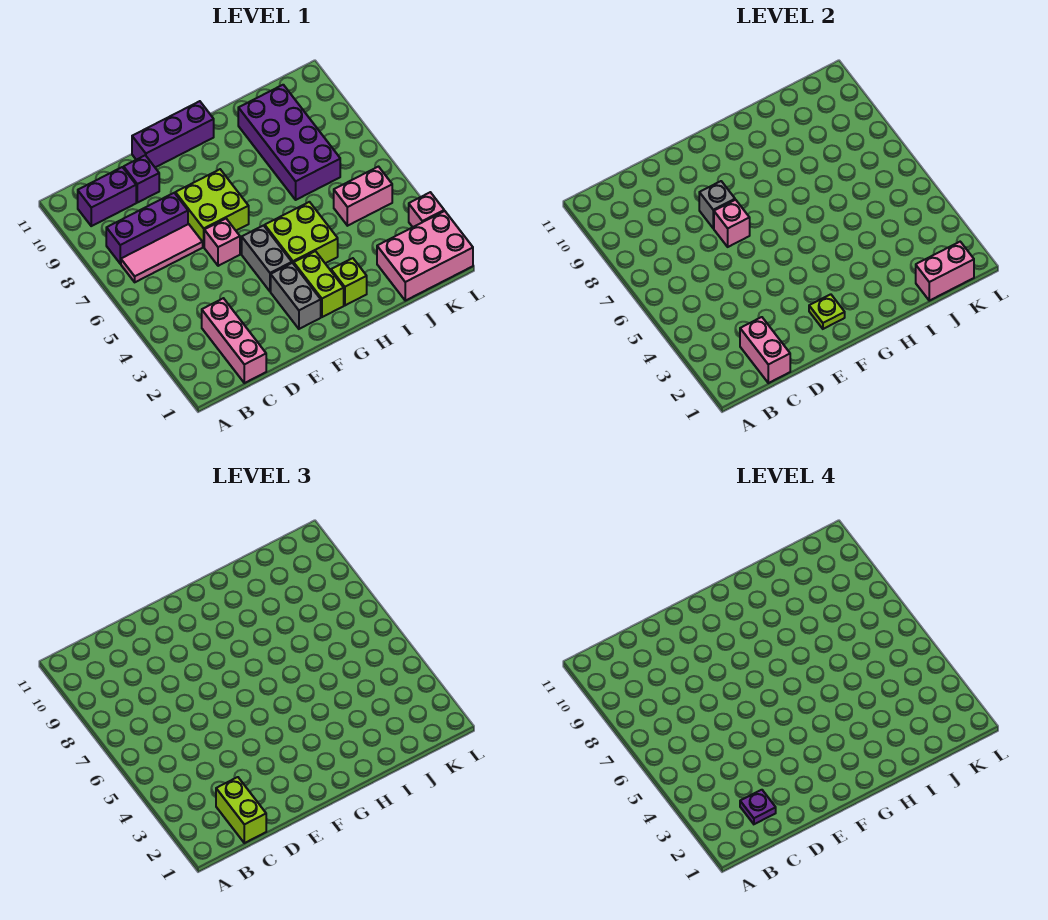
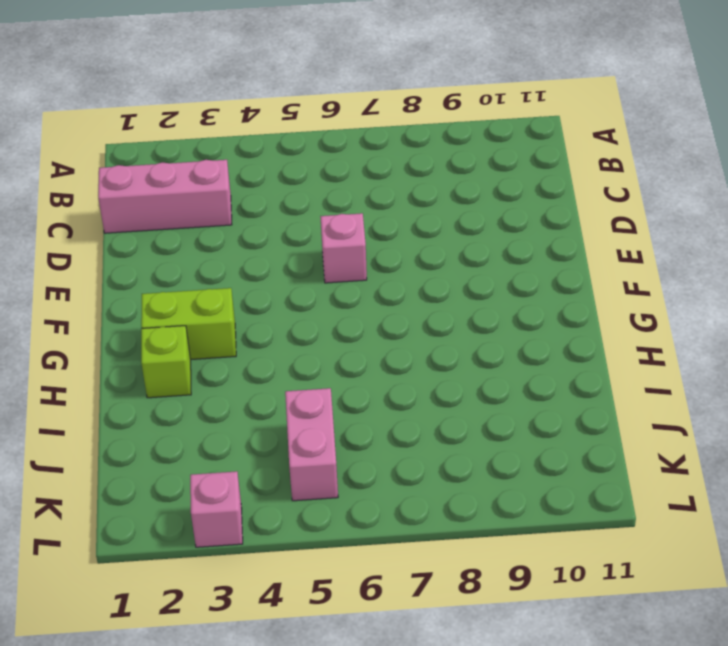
none -> pink tile B7:D7 level 1
none -> purple brick B8:D8 level 1
none -> purple brick B10:C10 level 1

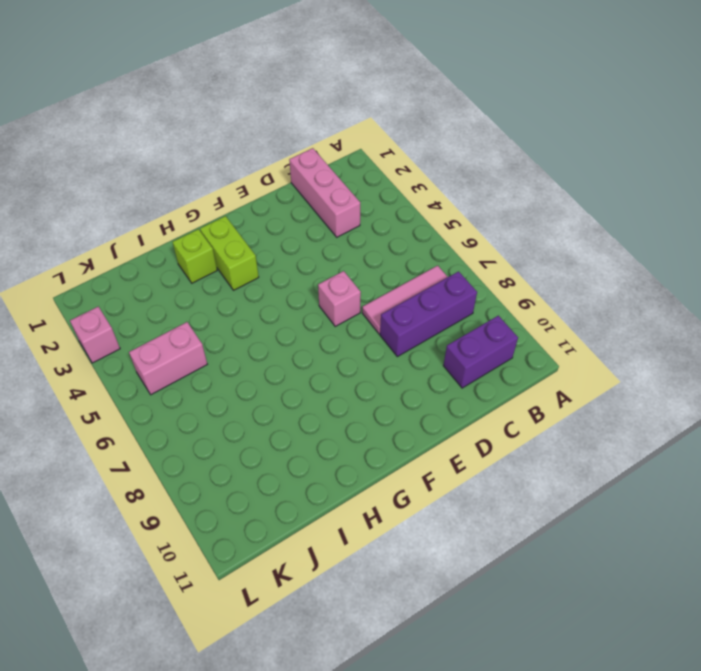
none -> purple brick D10 level 1
none -> lime brick E7:F8 level 1
none -> purple brick E11:G11 level 1

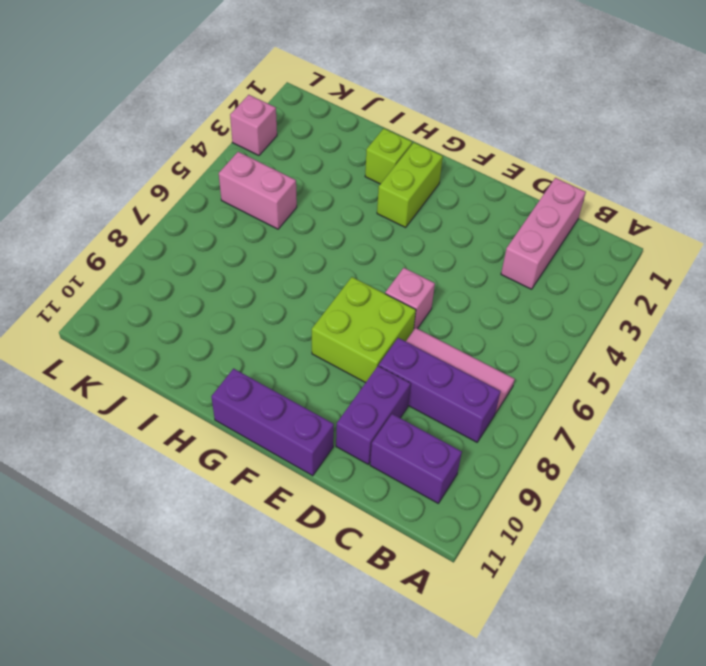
purple brick D9:D10 level 1 -> purple brick D10 level 1
none -> grey brick F2:F3 level 1
none -> grey brick F4:F5 level 1
none -> lime brick G4:H5 level 1

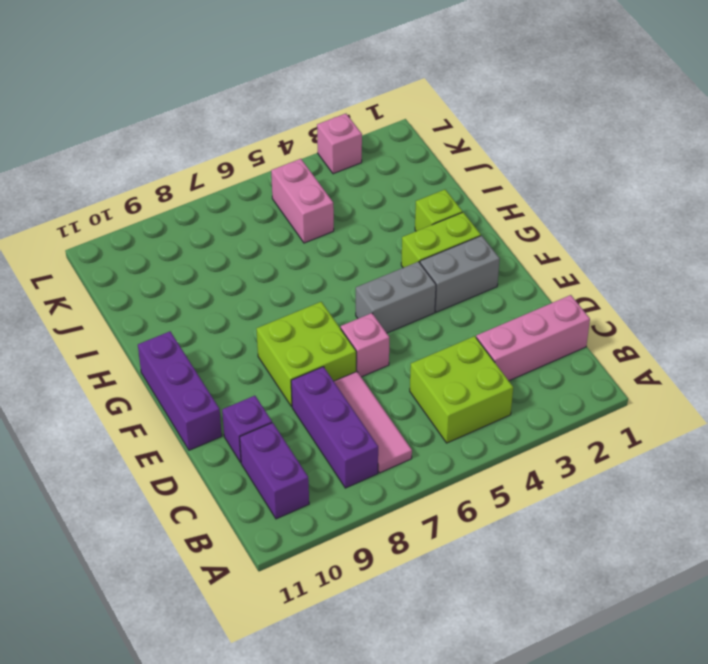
lime brick B4:C5 level 1 -> lime brick G4:H5 level 1
none -> purple brick I7:J10 level 1
none -> pink brick J1:L2 level 1
none -> pink brick C1:C2 level 2

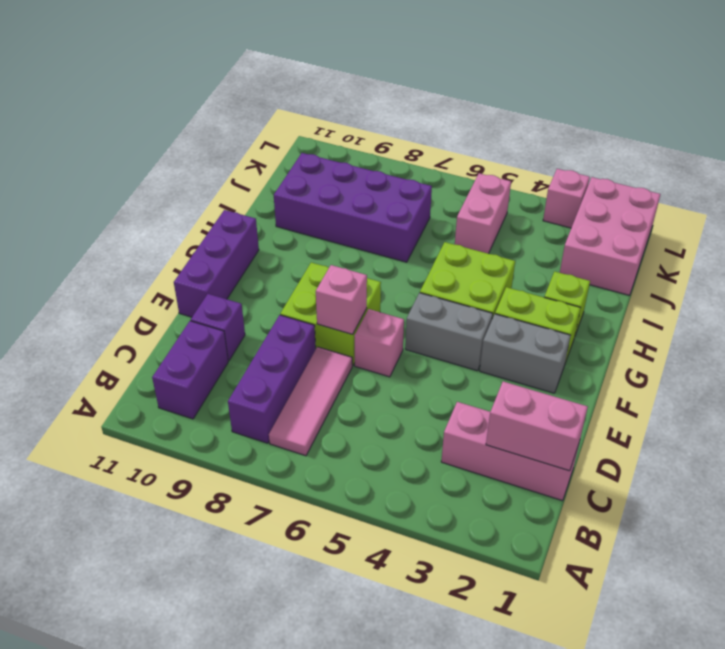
none -> grey brick E8 level 2
none -> lime plate F2 level 2
none -> pink brick J1:K1 level 2

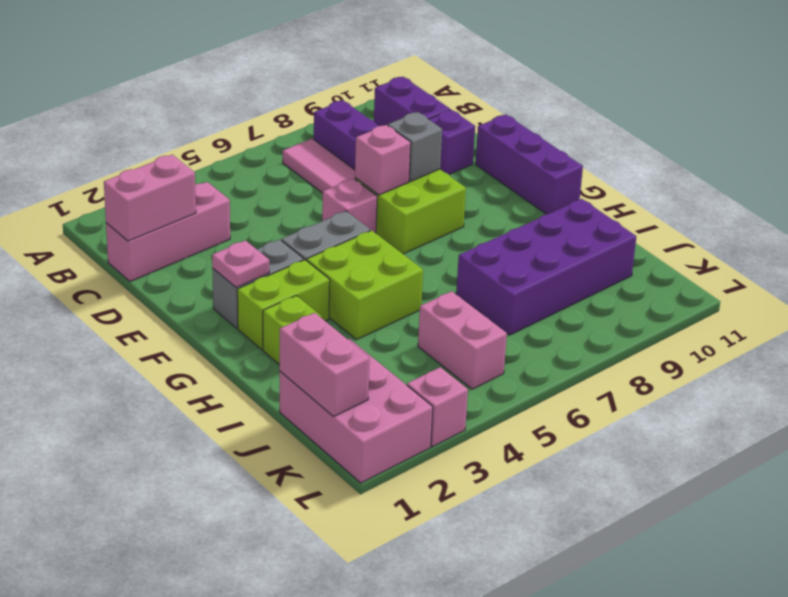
pink plate F2 level 2 -> lime plate F2 level 2
none -> lime brick C1:C2 level 3
none -> purple plate C2 level 4

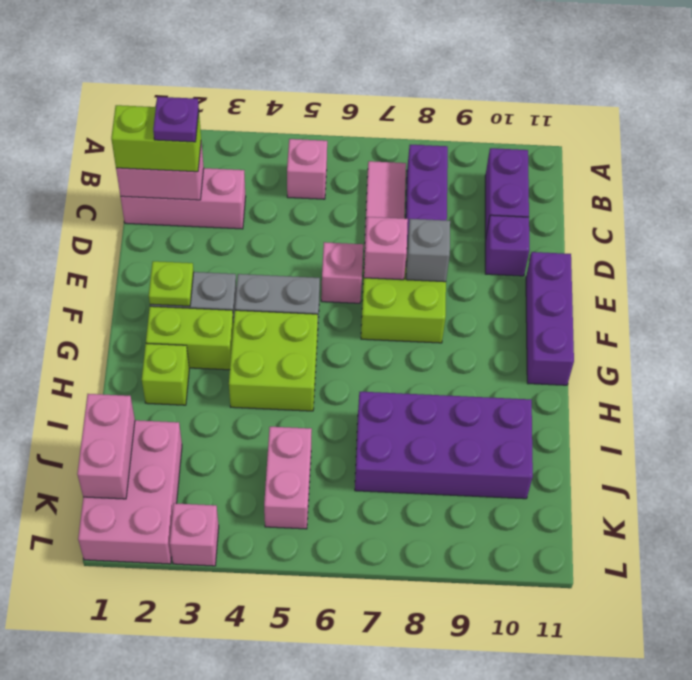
pink brick B5 level 1 -> none

